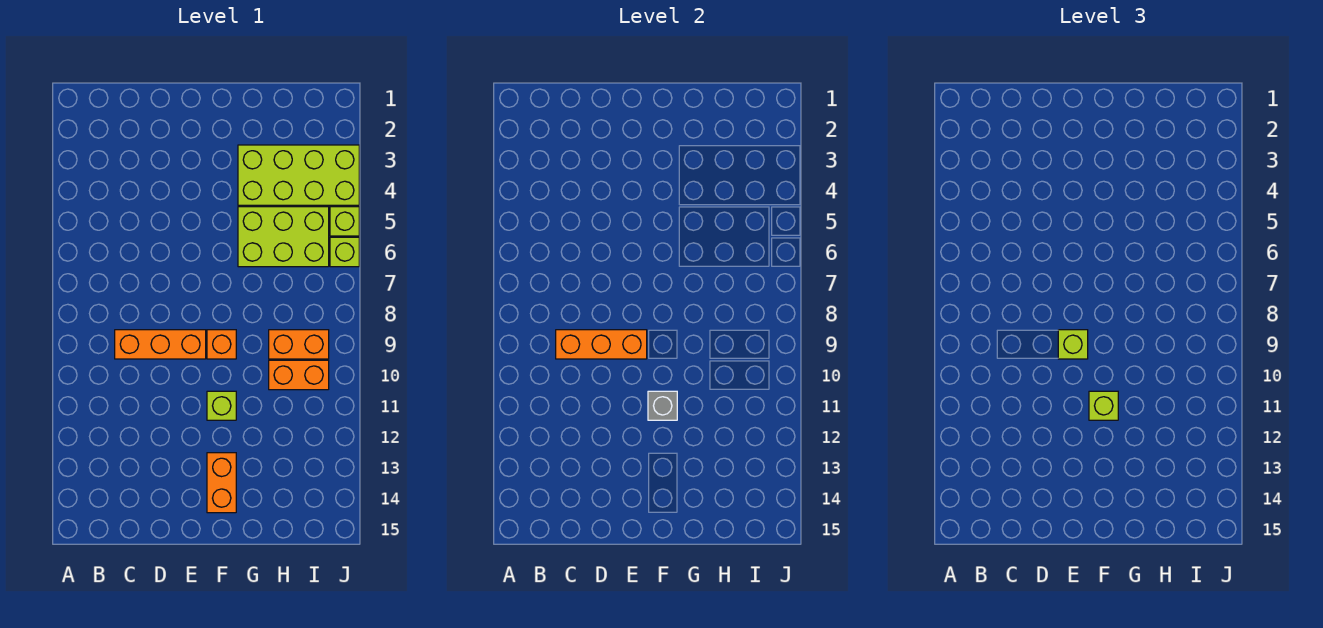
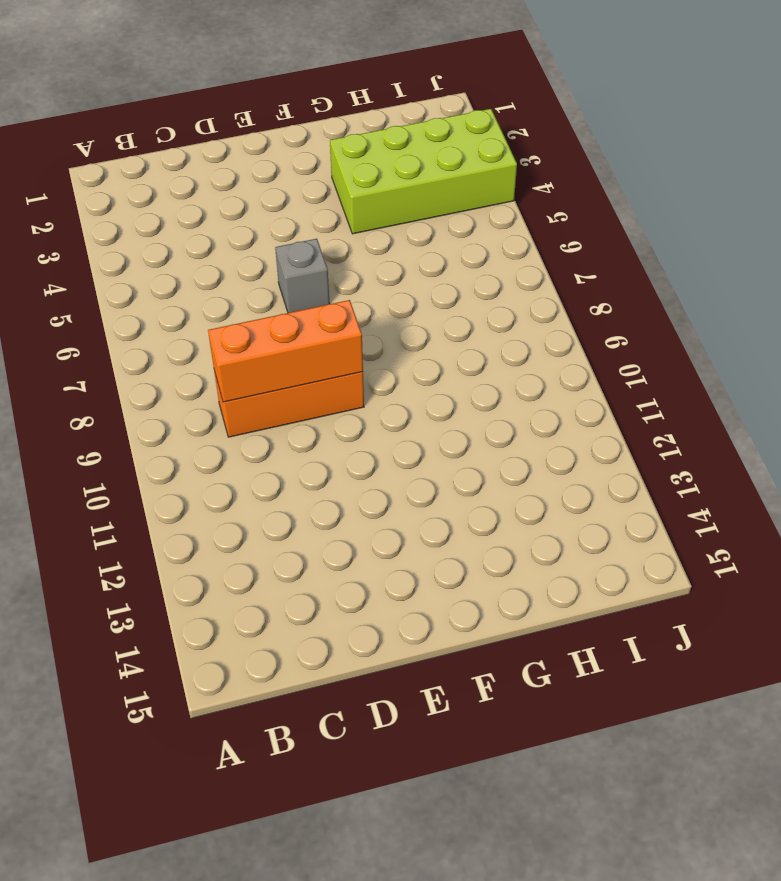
grey brick E6 level 1 -> grey brick F11 level 2
none -> orange brick F9 level 1
none -> lime brick F11 level 1
none -> orange brick F13:F14 level 1

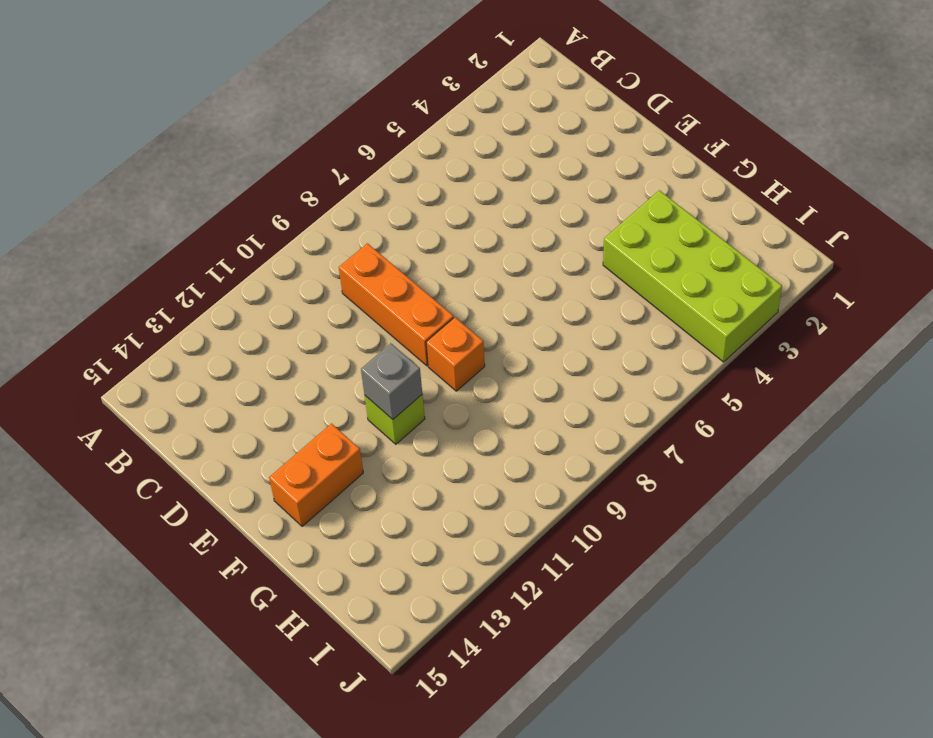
none -> lime brick G5:I6 level 1
none -> orange brick H9:I9 level 1
none -> orange brick H10:I10 level 1

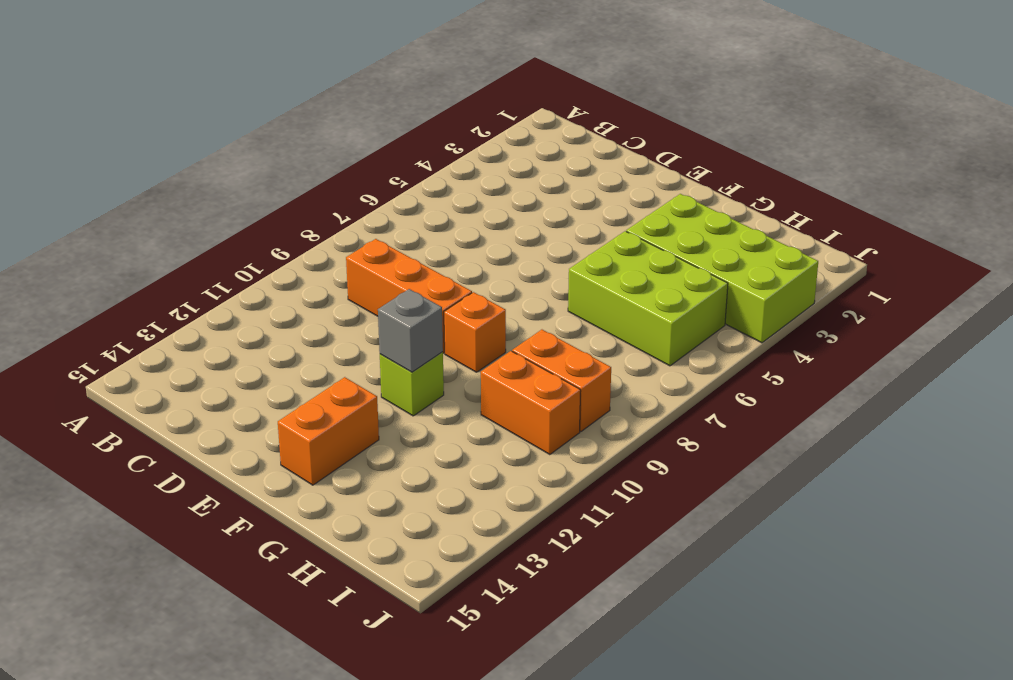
none -> lime brick J5 level 1
none -> lime brick J6 level 1
none -> orange brick C9:E9 level 2

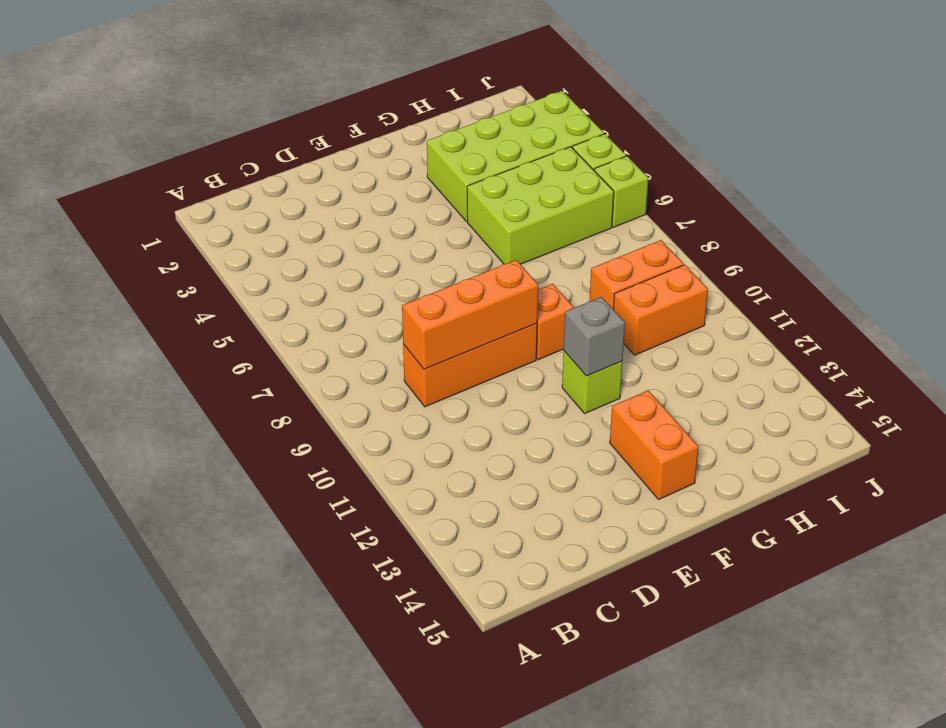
none -> lime brick E9 level 3
none -> lime brick F11 level 3

